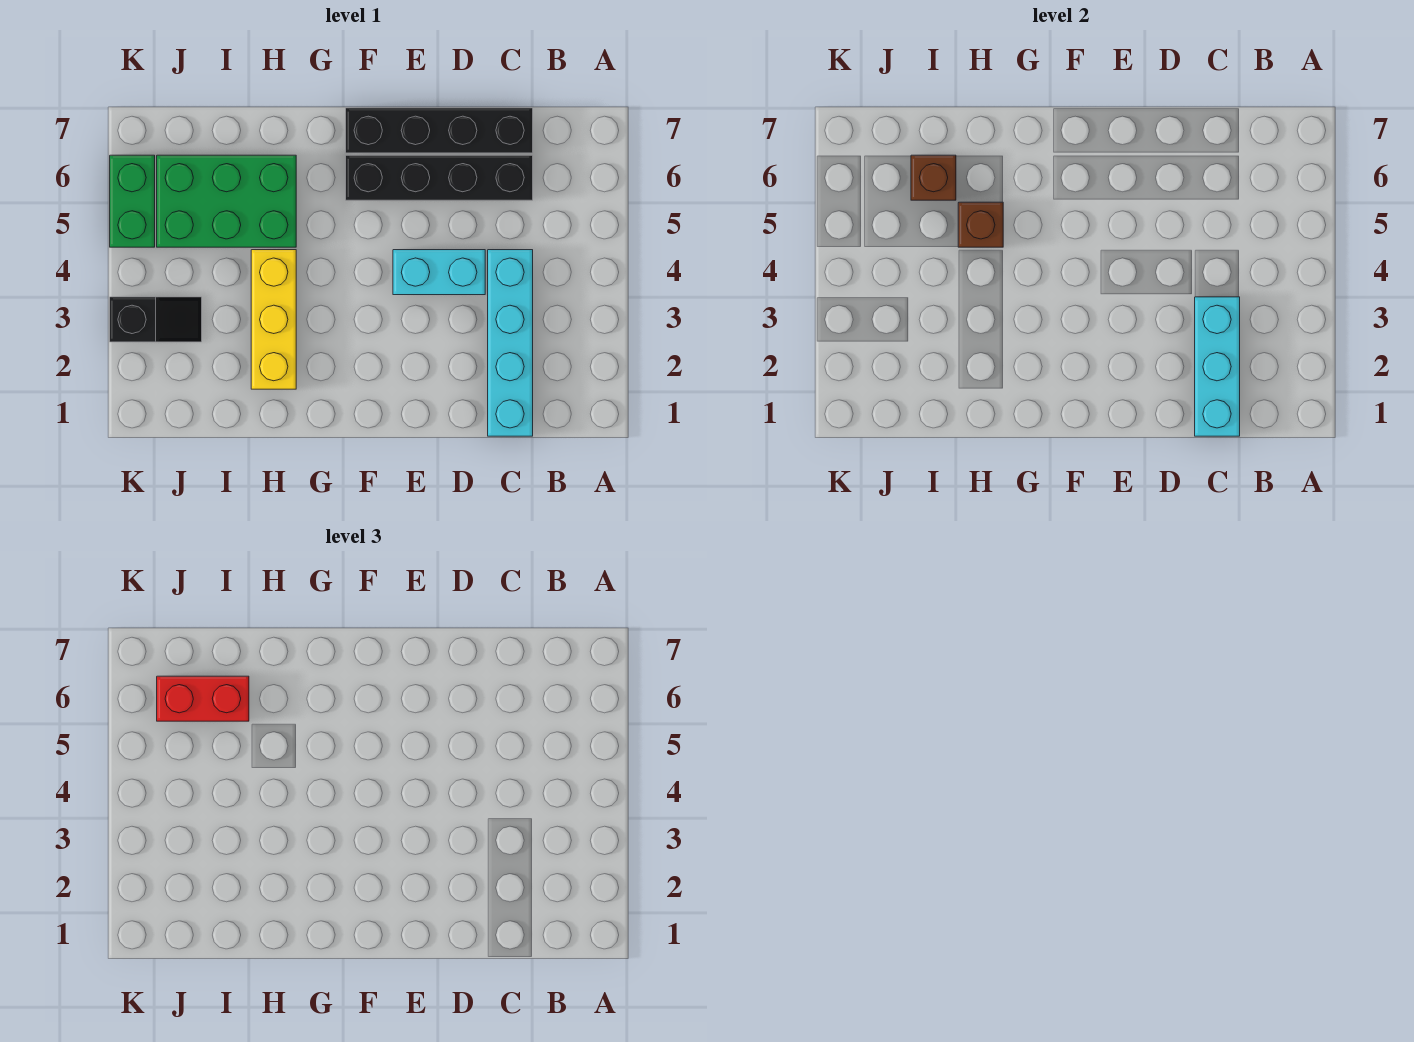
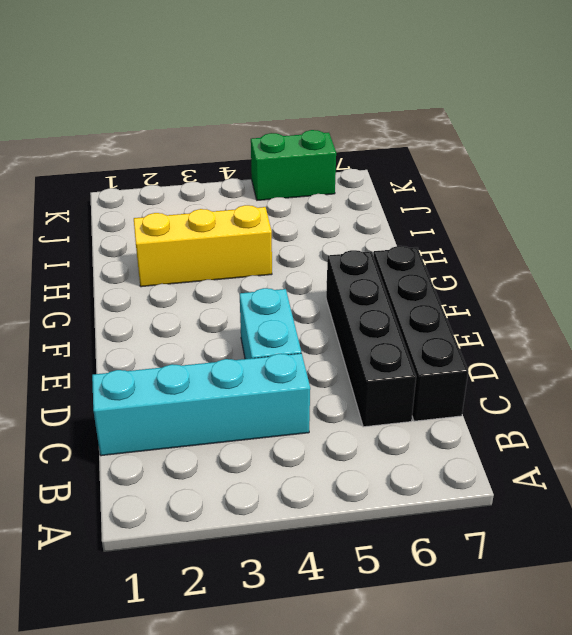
none -> green brick H5:J6 level 1
none -> black slope J3:K3 level 1 top K
none -> cyan brick C1:C3 level 2

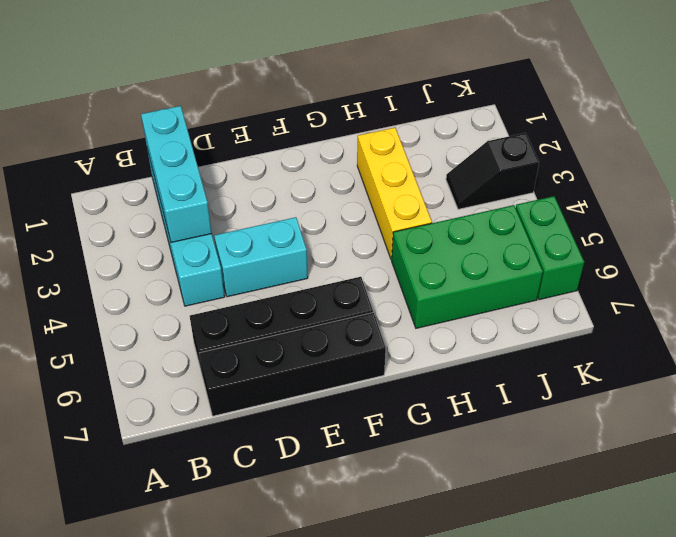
none -> brown brick H5 level 2
none -> brown brick I6 level 2
none -> red brick I6:J6 level 3

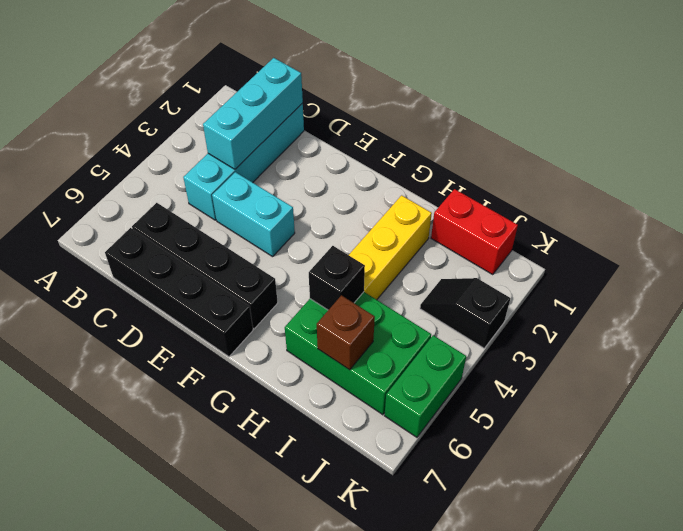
black brick H5 level 2 -> brown brick H5 level 2
red brick I1:J1 level 1 -> red brick I6:J6 level 3

